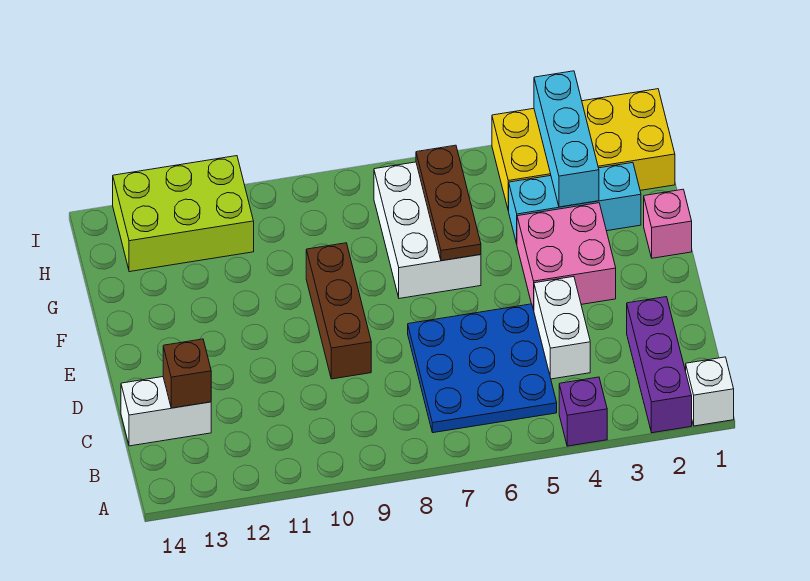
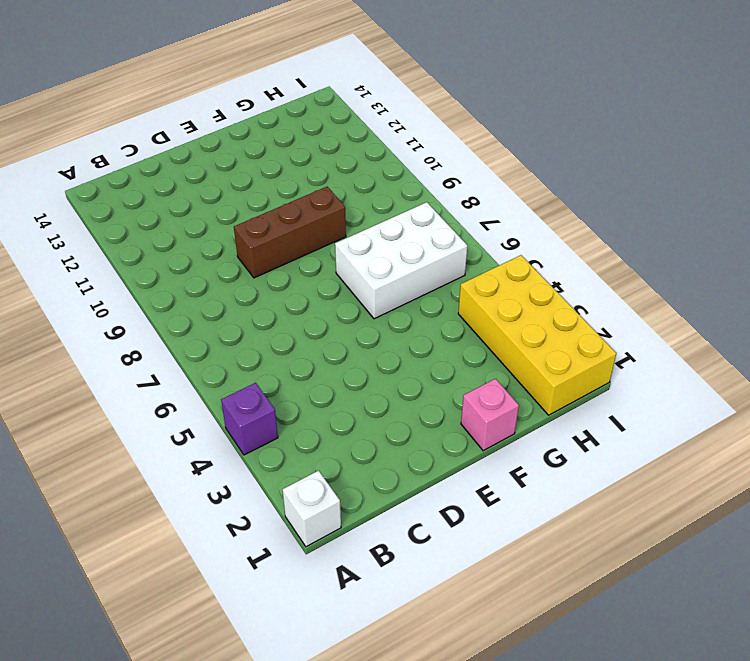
none -> purple brick A2:C2 level 1
none -> blue plate B5:D7 level 1
none -> white brick C4:D4 level 1

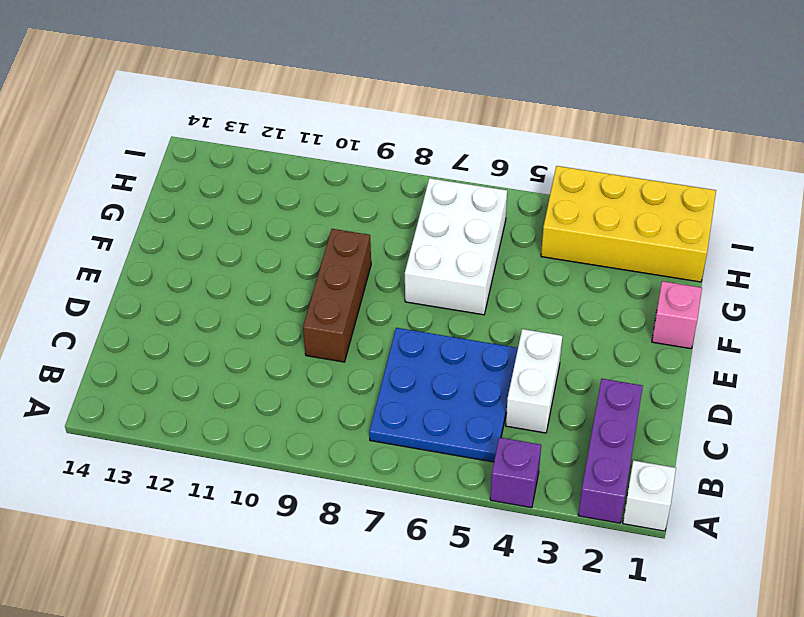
none -> white brick C13:C14 level 1
none -> pink brick E3:F4 level 1
none -> cyan brick G2:G4 level 1

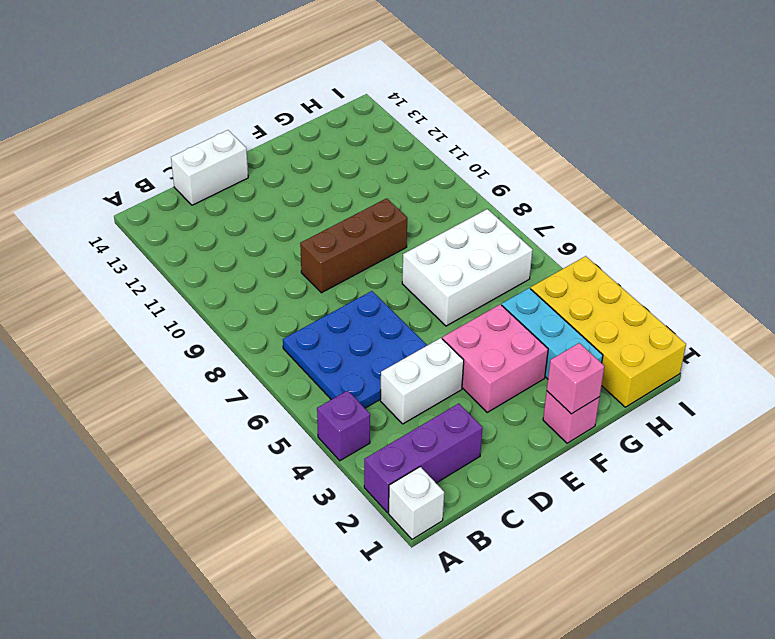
white brick C14:D14 level 1 -> white brick C13:C14 level 1
pink brick F1 level 2 -> none
none -> lime brick H11:I13 level 1
none -> brown brick C13 level 2
none -> brown plate F6:H6 level 2

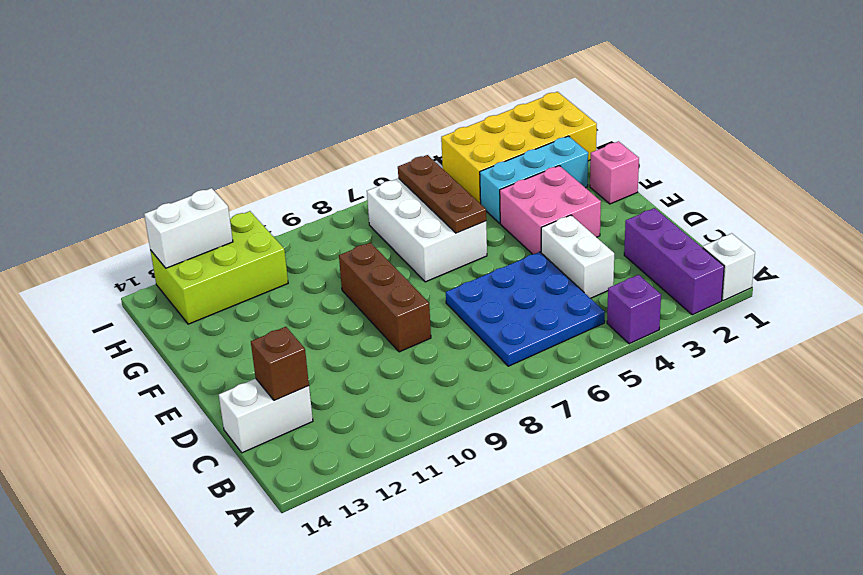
white brick I12:I13 level 2 -> none
none -> cyan brick G3:I3 level 2

